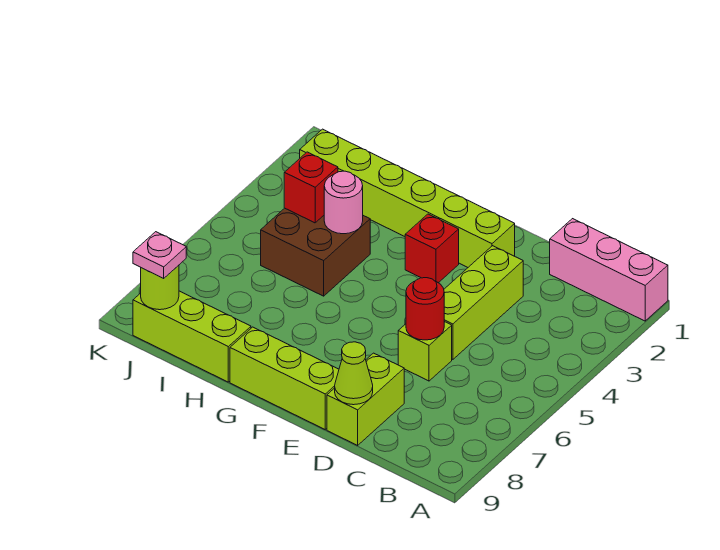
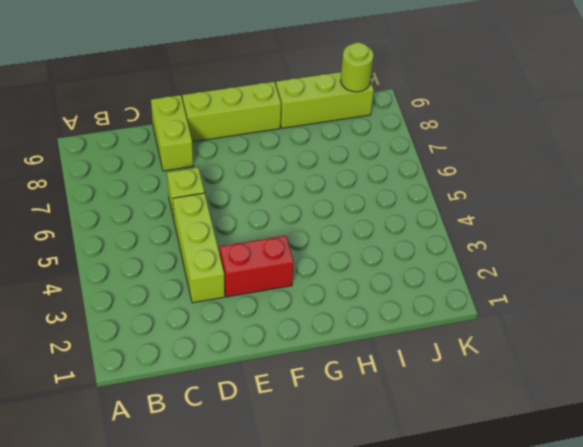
red brick E3:F3 level 1 -> red brick F3 level 1
none -> pink brick A1:C1 level 1
none -> lime brick E2:J2 level 1
none -> brown brick H4:I5 level 1

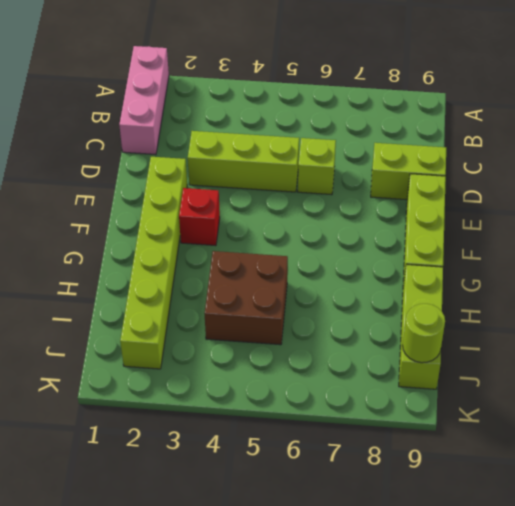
none -> red round brick D6 level 2
none -> lime cone D9 level 2
none -> pink round brick H4 level 2

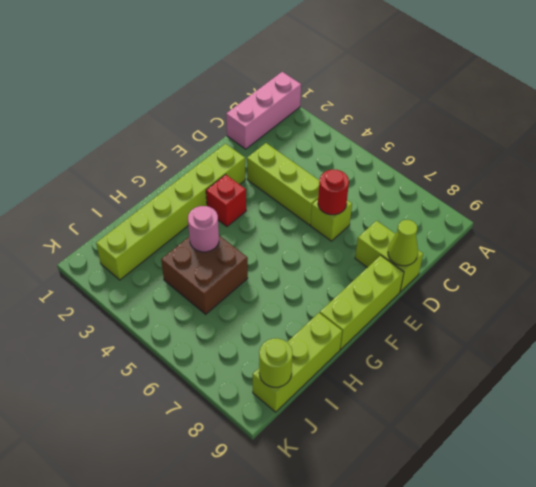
none -> red brick I4 level 2
none -> pink plate J9 level 3

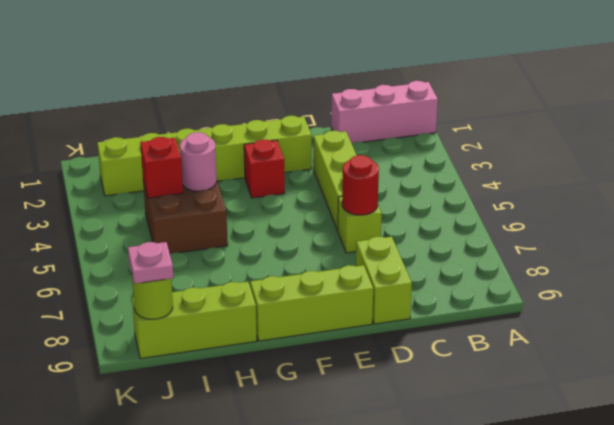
none -> lime cone D9 level 2

